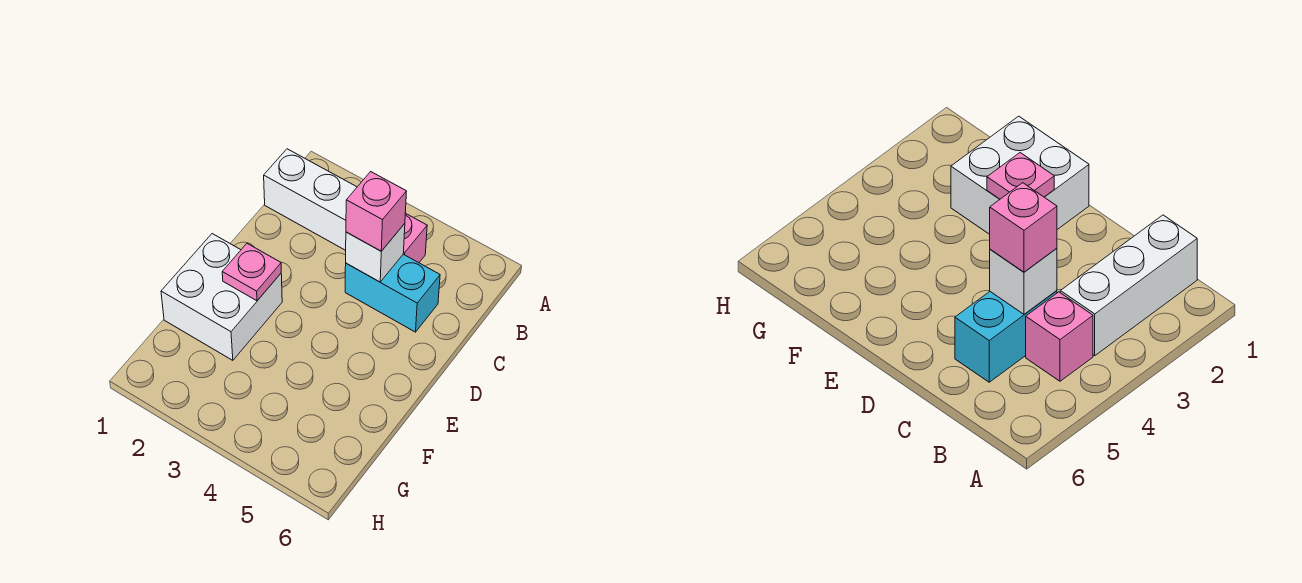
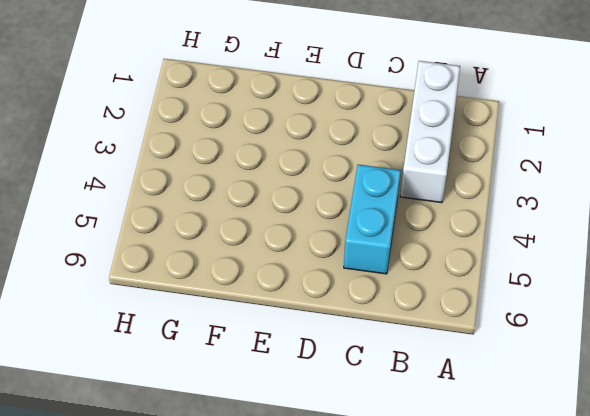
none -> pink brick B4 level 1
none -> white brick E1:F2 level 1

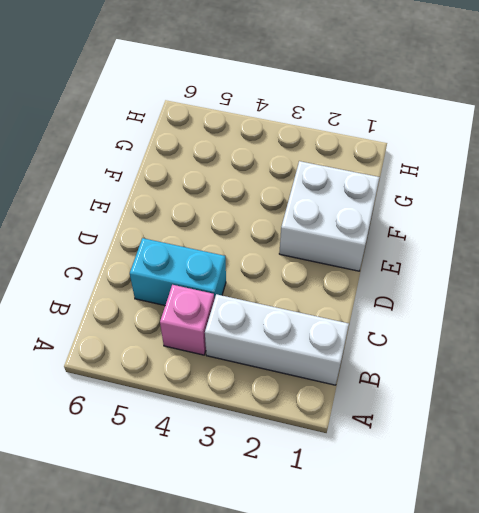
none -> white brick C4 level 2
none -> pink plate E2 level 2

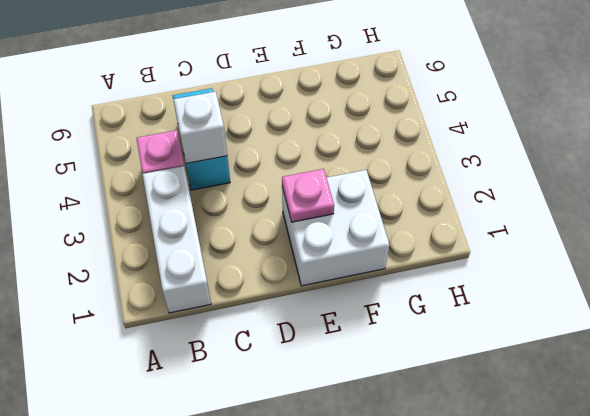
none -> pink brick C4 level 3

